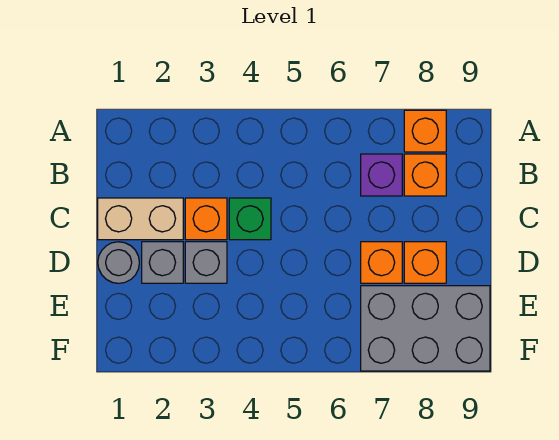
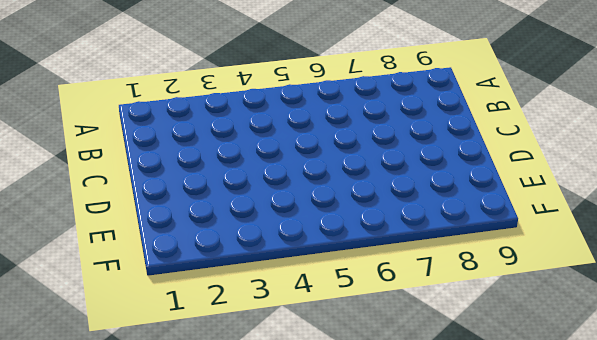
none -> orange brick A8 level 1
none -> purple brick B7 level 1
none -> orange brick B8 level 1

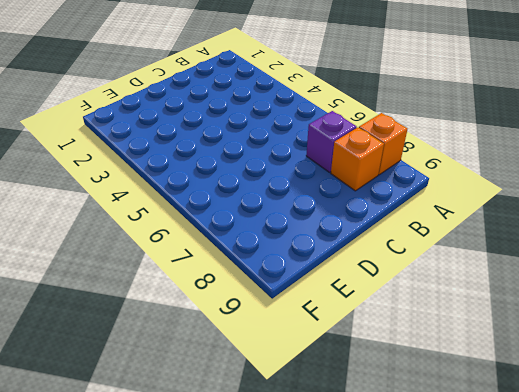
none -> tan brick C1:C2 level 1
none -> orange brick C3 level 1
none -> green brick C4 level 1

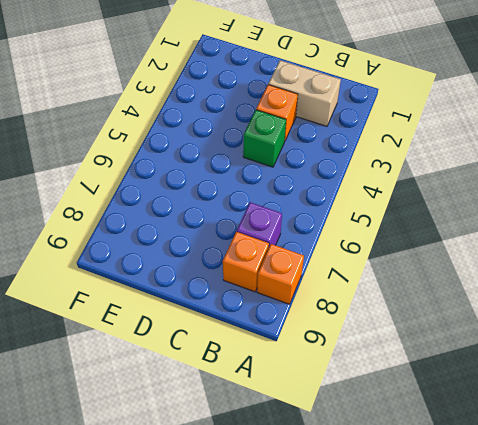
tan brick B2:C2 level 1 -> tan brick C1:C2 level 1
none -> grey round brick D1 level 1
none -> grey brick D2 level 1
none -> grey brick D3 level 1

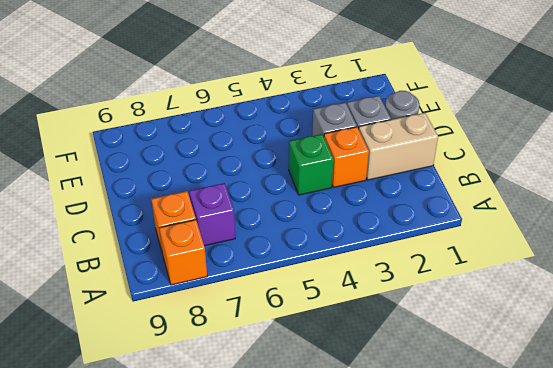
none -> orange brick D7 level 1
none -> orange brick D8 level 1
none -> grey brick E7:F9 level 1

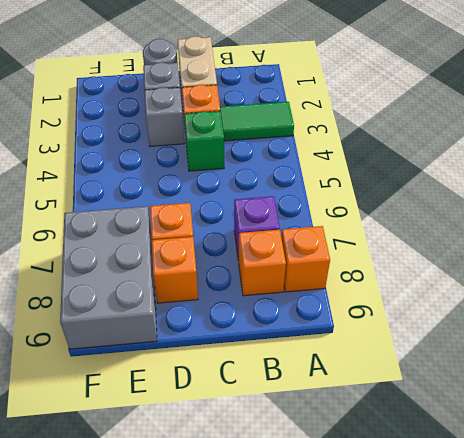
green tile A3:B3 level 1 -> none

